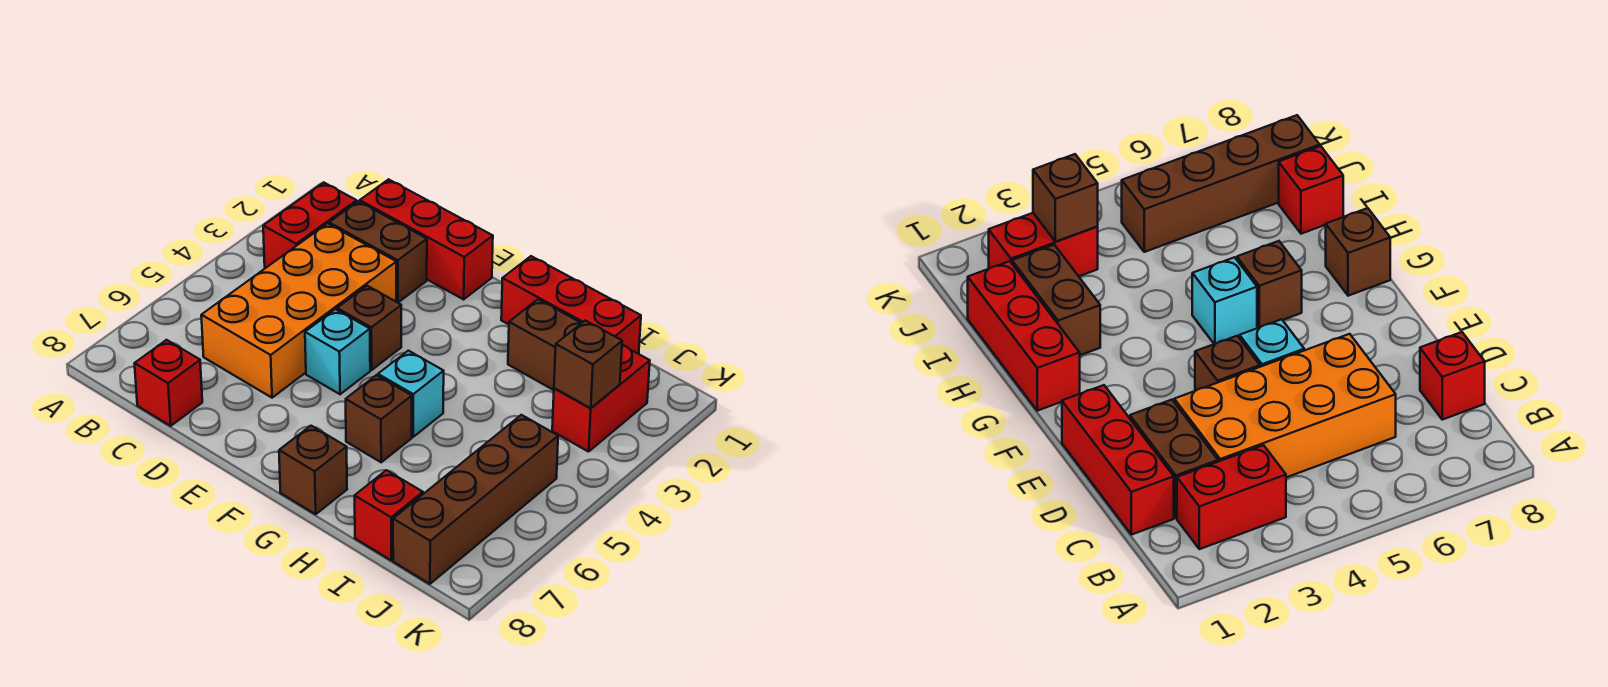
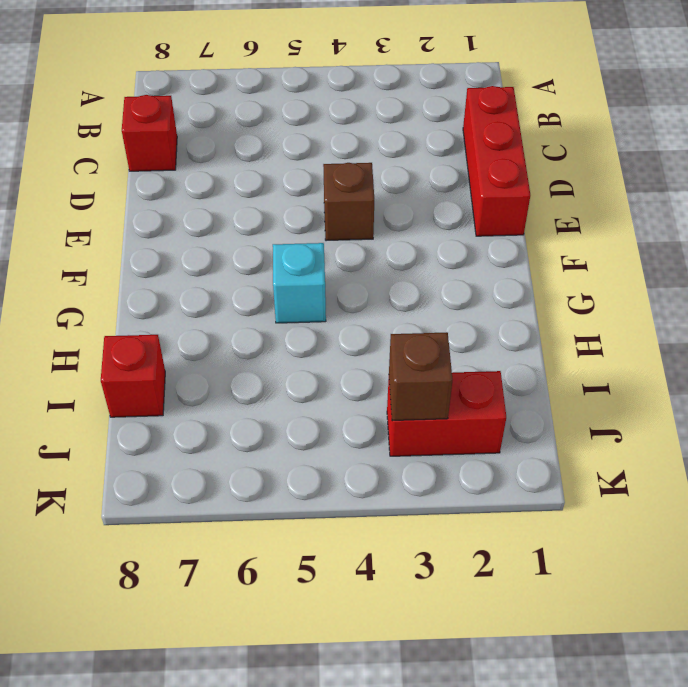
none -> red brick B2:B3 level 1
none -> brown brick C2:D2 level 1
none -> orange brick C3:D6 level 1

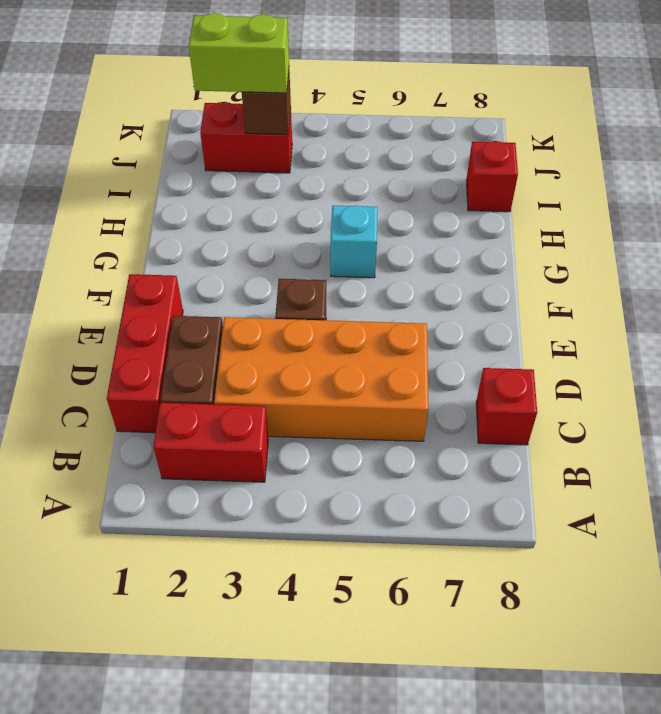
lime brick J2:J3 level 3 -> none
none -> cyan brick E5 level 1
none -> red brick G1:I1 level 1
none -> brown brick G6 level 1

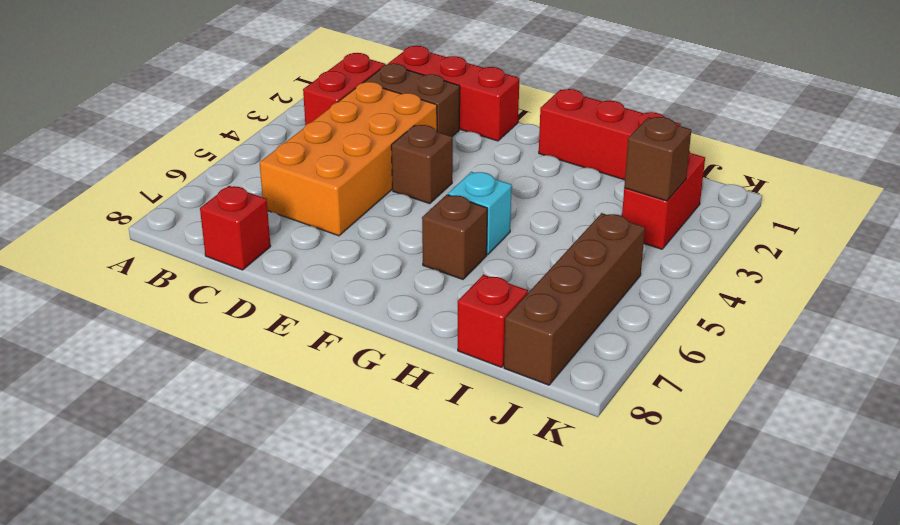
none -> cyan brick E5 level 1
none -> brown brick G8 level 1
none -> brown brick H2:I2 level 1

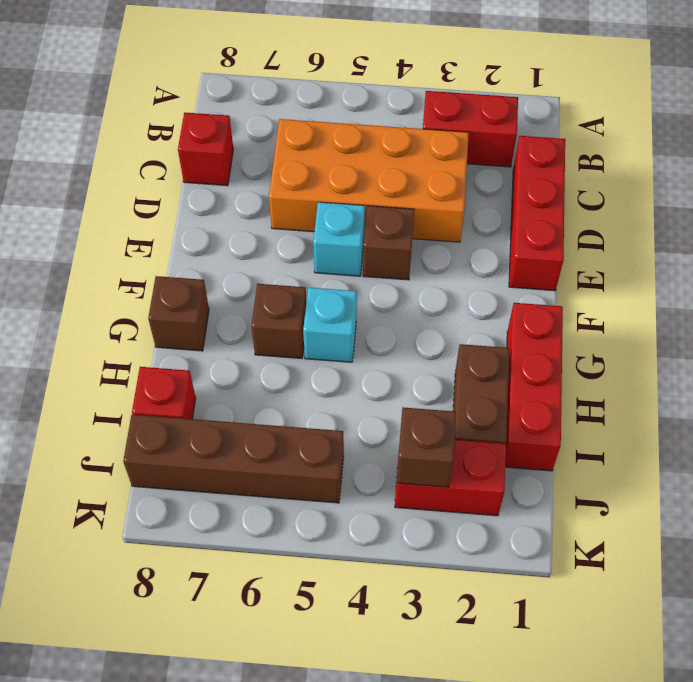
none -> brown brick C2:D2 level 1

